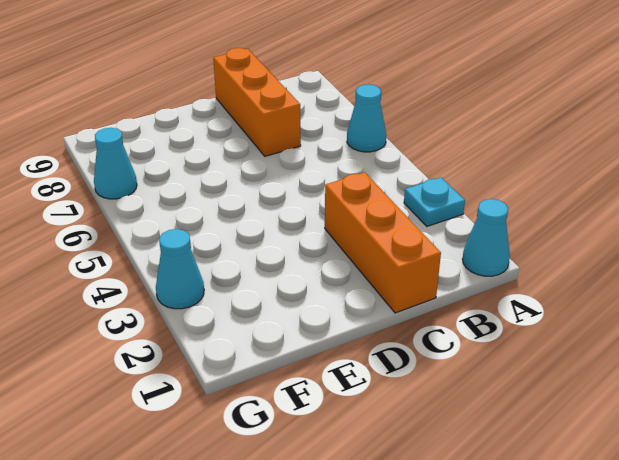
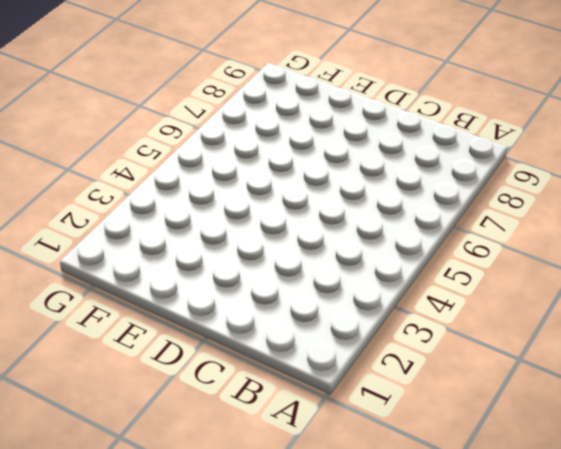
none -> cyan cone A1 level 1
none -> cyan plate A3 level 1

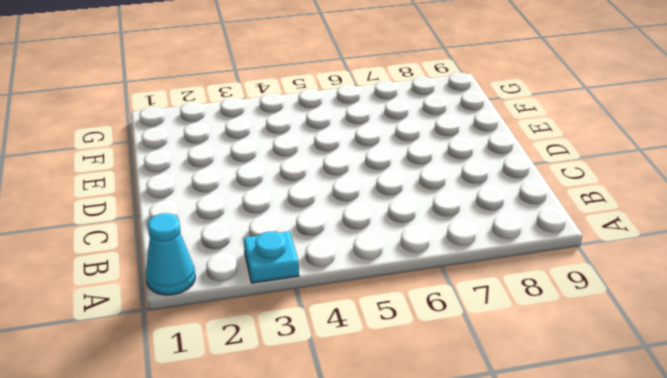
none -> cyan cone A6 level 1
none -> orange brick C1:C3 level 1

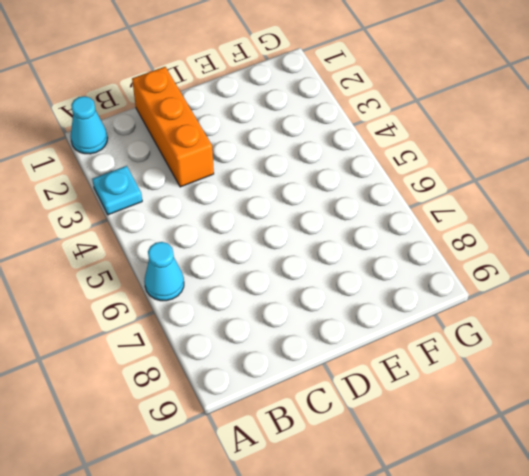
none -> orange brick C7:C9 level 1
none -> cyan cone G3 level 1

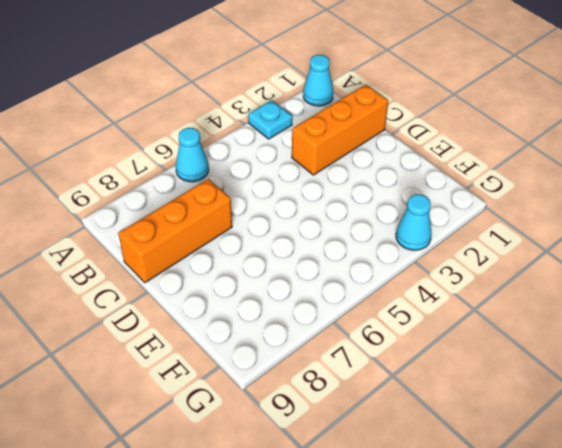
none -> cyan cone G7 level 1

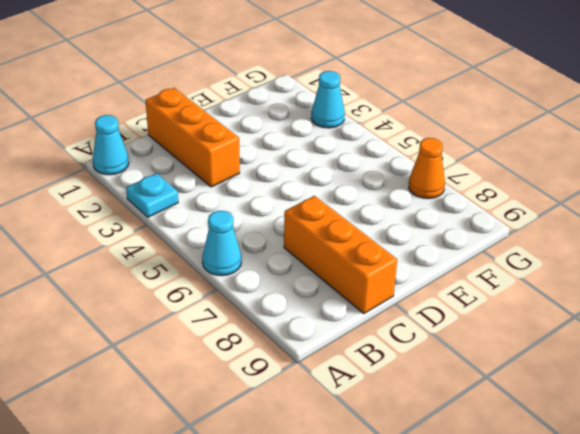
orange cone G7 level 1 -> cyan cone G7 level 1

